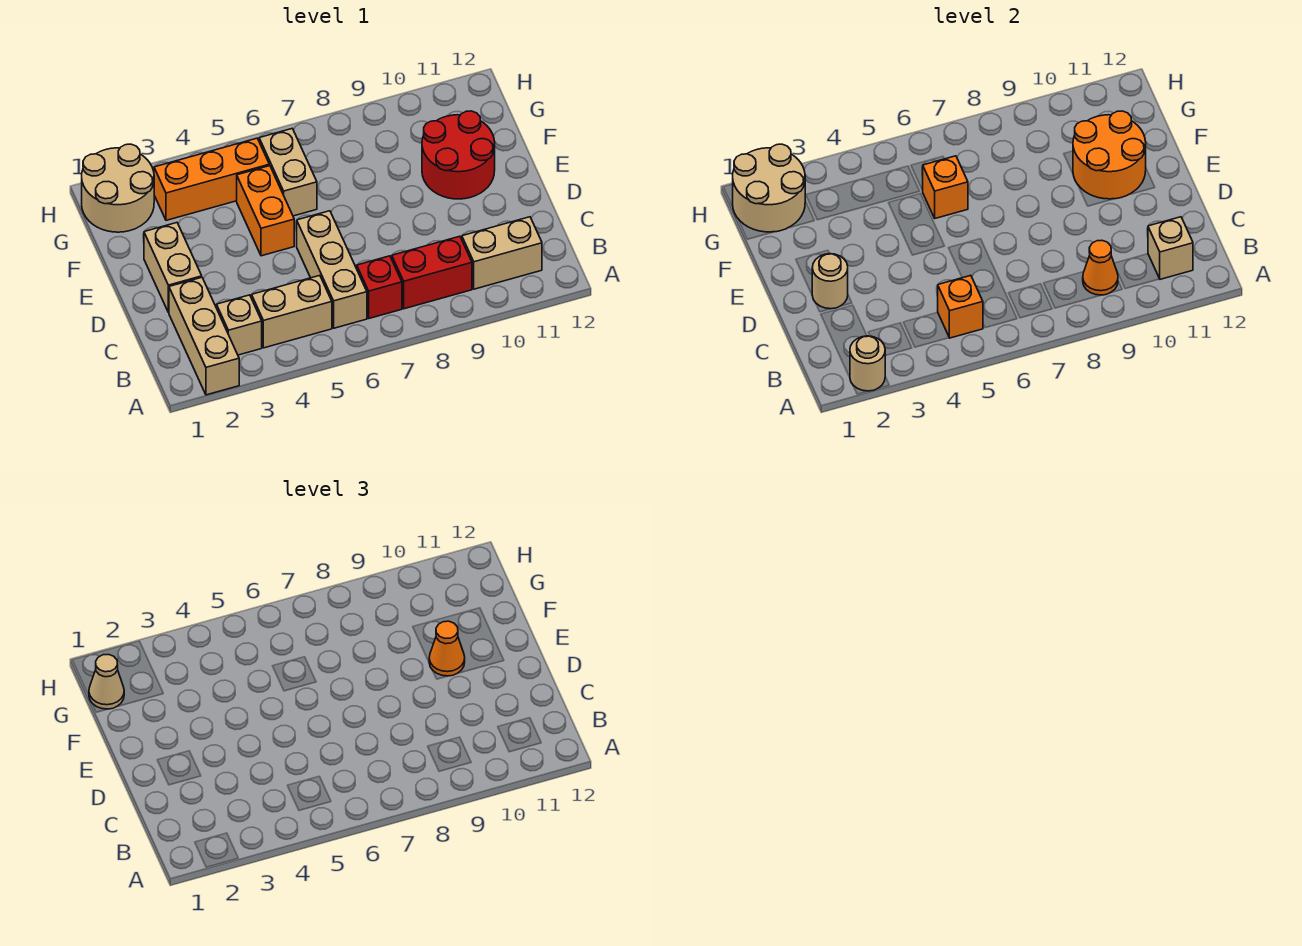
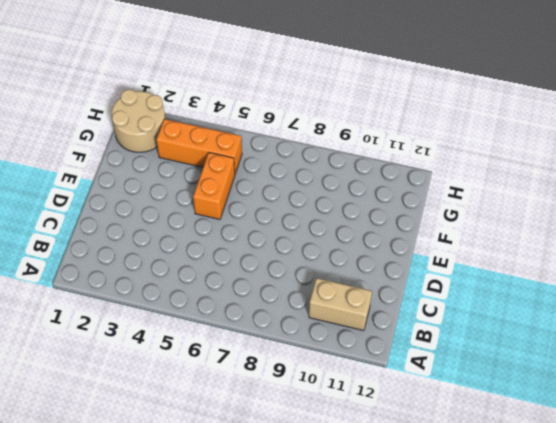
none -> tan brick A2:C2 level 1
none -> tan brick B3 level 1
none -> tan brick B4:B5 level 1

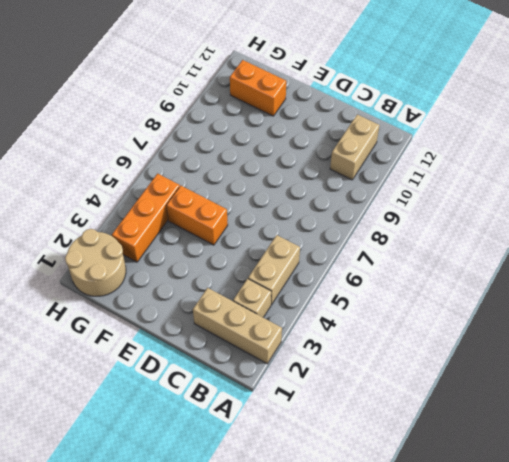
orange brick F11:G11 level 1 -> red round brick E10:F11 level 1
none -> tan brick B6:D6 level 1
none -> red brick B7 level 1
none -> red brick B8:B9 level 1

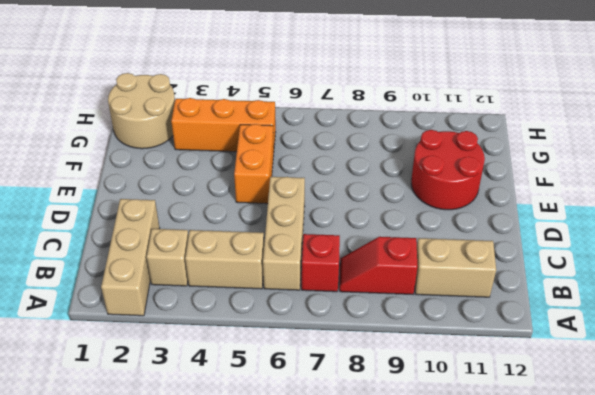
red slope B8:B9 level 1 top 9 -> red brick B8:B9 level 1
none -> tan brick D2:E2 level 1
none -> tan brick F6:G6 level 1
none -> tan round brick A2 level 2

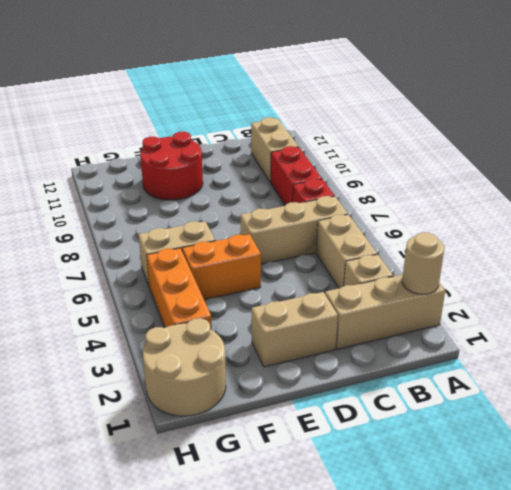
none -> orange brick B5 level 2
none -> orange cone B9 level 2
none -> tan brick B11 level 2

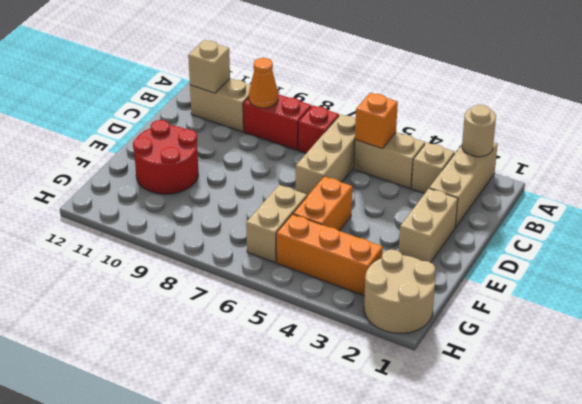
none -> tan round brick D2 level 2
none -> orange round brick E10:F11 level 2
none -> orange brick F6 level 2

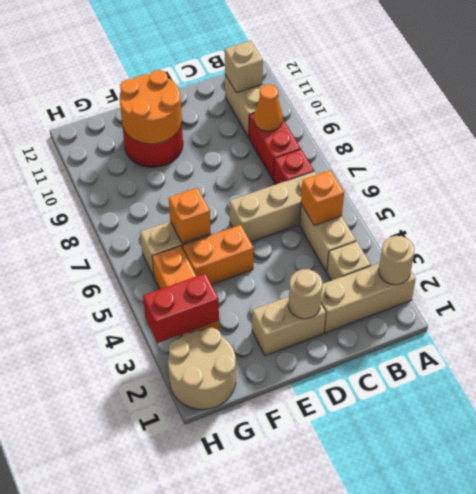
red brick G3:H3 level 2 -> none
none -> tan round brick G1:H2 level 2
none -> orange cone E10 level 3
none -> tan cone G1 level 3

